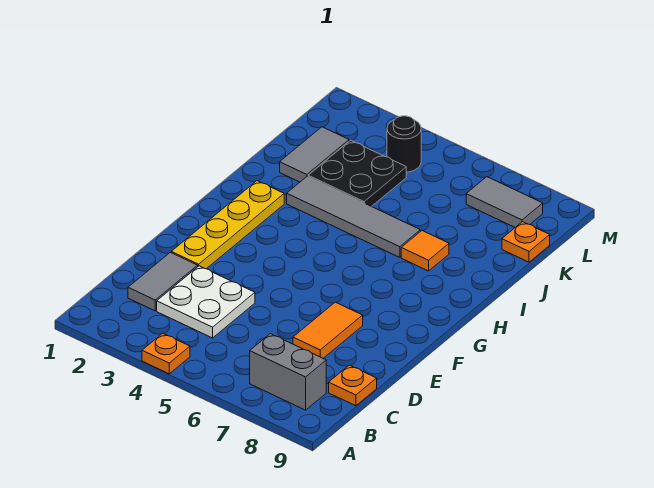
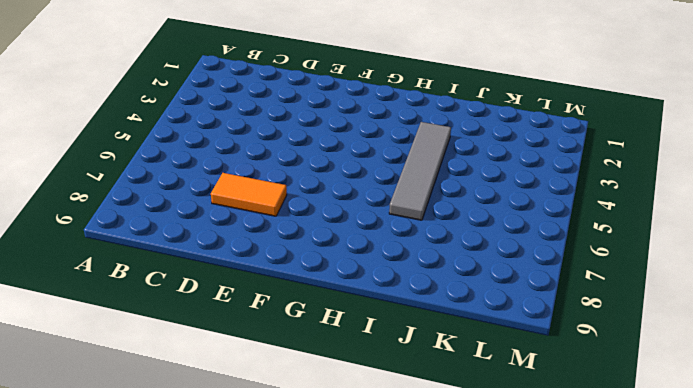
none -> orange plate A4 level 1
none -> grey brick B7:B8 level 1
none -> grey tile C2:D2 level 1

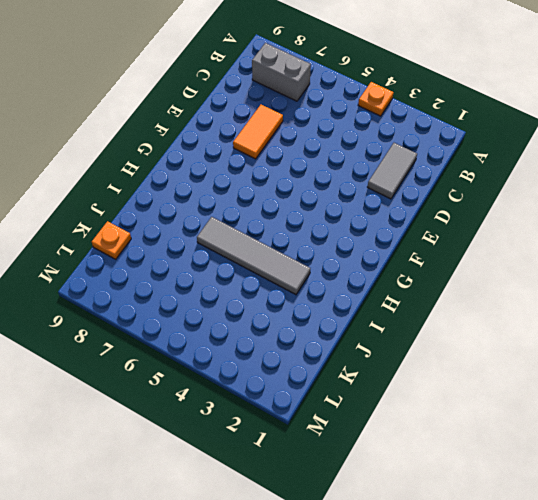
none -> white plate C3:D4 level 1
none -> orange plate C9 level 1
none -> yellow plate E2:H2 level 1

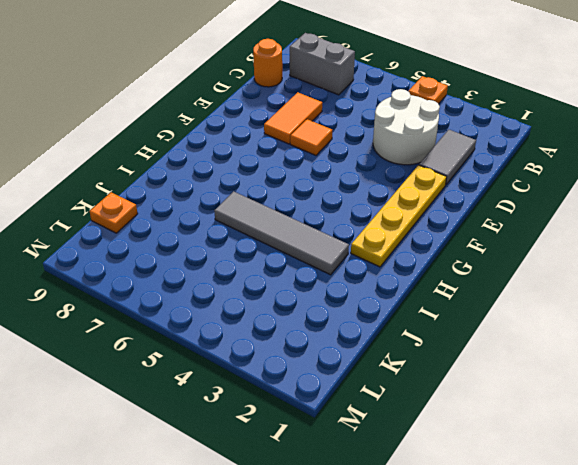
white round brick C3:D4 level 1 -> white plate C3:D4 level 1
orange round brick C9 level 1 -> orange plate C9 level 1
orange tile E6 level 1 -> orange tile I7 level 1
none -> grey tile J2:K2 level 1
none -> black plate J3:K4 level 1
none -> black round brick L4 level 1

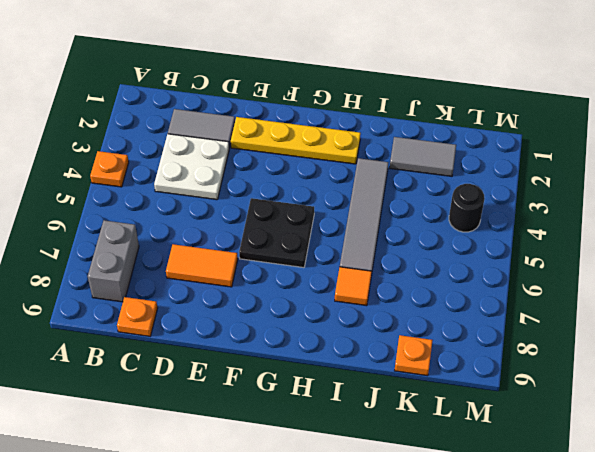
black plate F5:G6 level 1 -> black plate J3:K4 level 1
none -> grey tile L7:L8 level 1

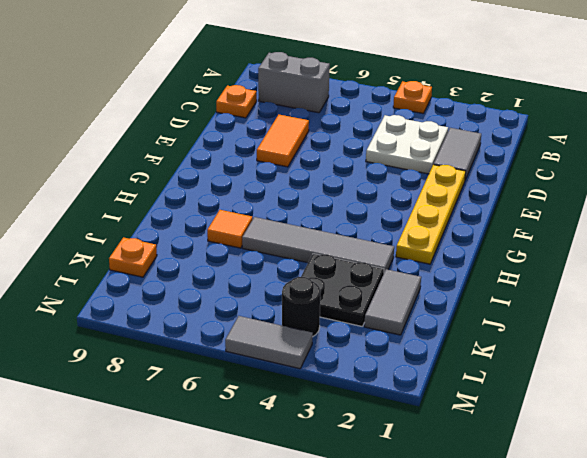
grey tile M4:M5 level 1 -> grey tile L7:L8 level 1

